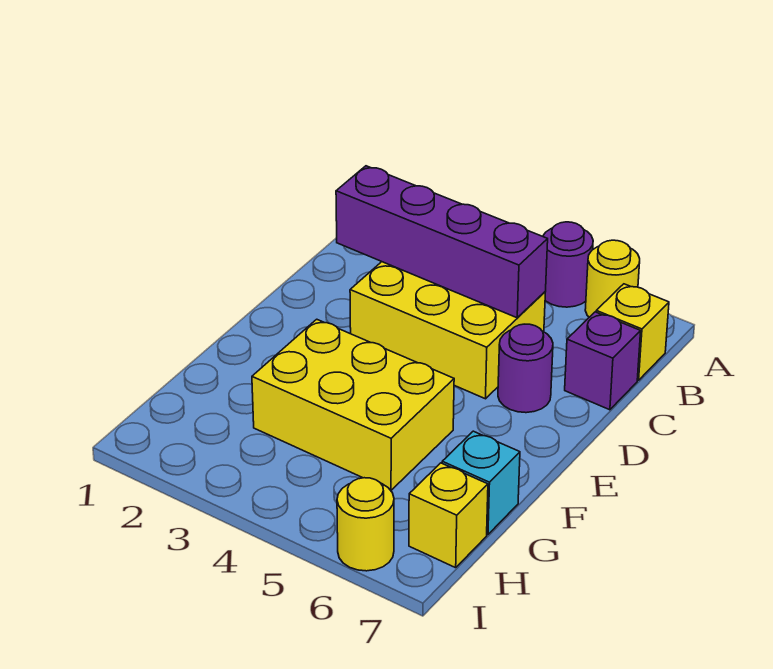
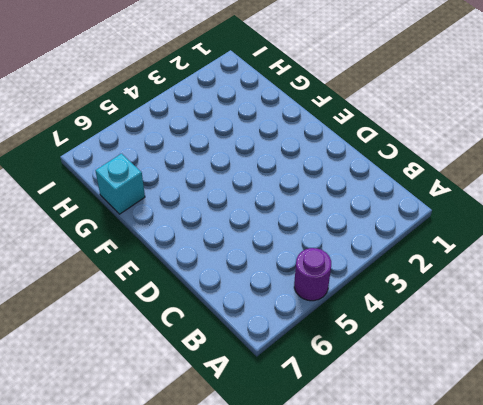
none -> yellow round brick A6 level 1
none -> yellow brick B7 level 1

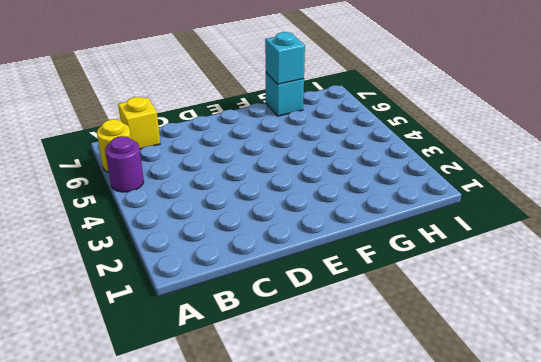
cyan brick G7 level 2 -> none
none -> yellow brick C3:D5 level 1
none -> purple brick C7 level 1

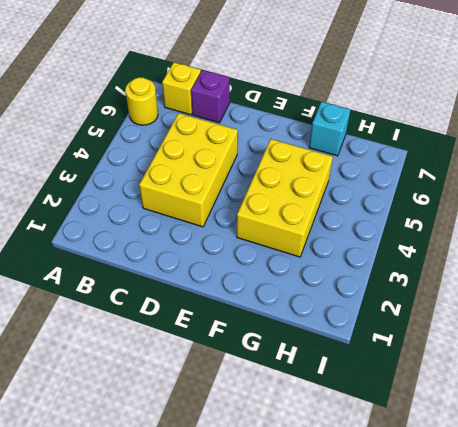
none -> purple round brick A5 level 1
none -> purple round brick D6 level 1

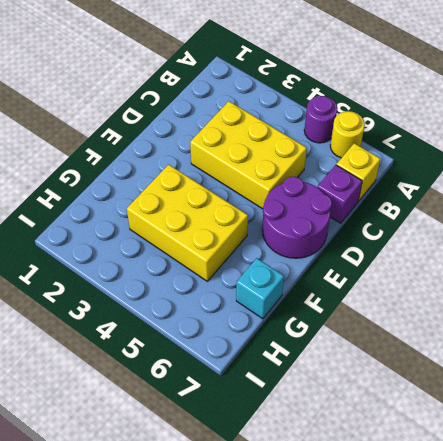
purple round brick D6:E7 level 1 -> purple round brick D6 level 1
none -> yellow brick H7 level 1
none -> yellow round brick I6 level 1

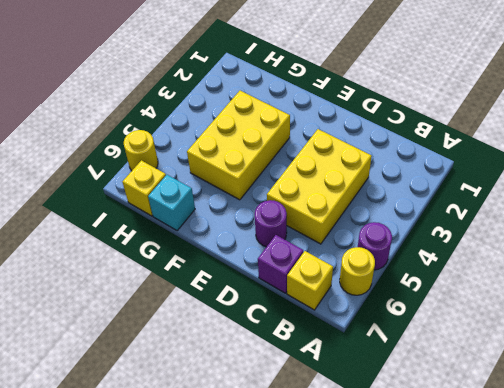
none -> purple brick C2:C5 level 2

